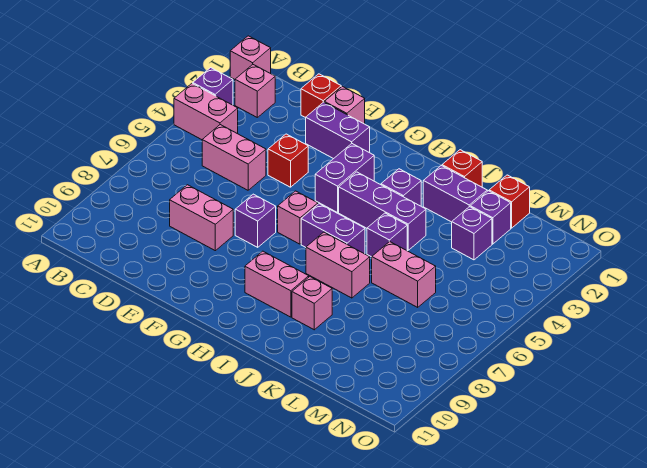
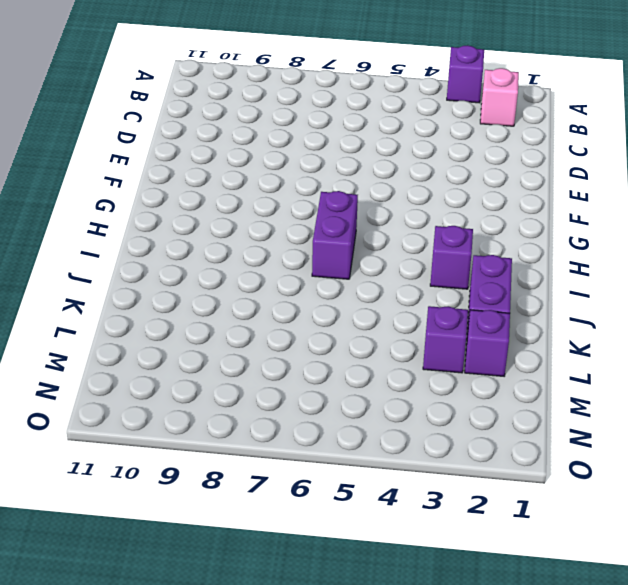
none -> pink brick A1 level 1
none -> pink brick A4:B4 level 1
none -> pink brick C5:D5 level 1

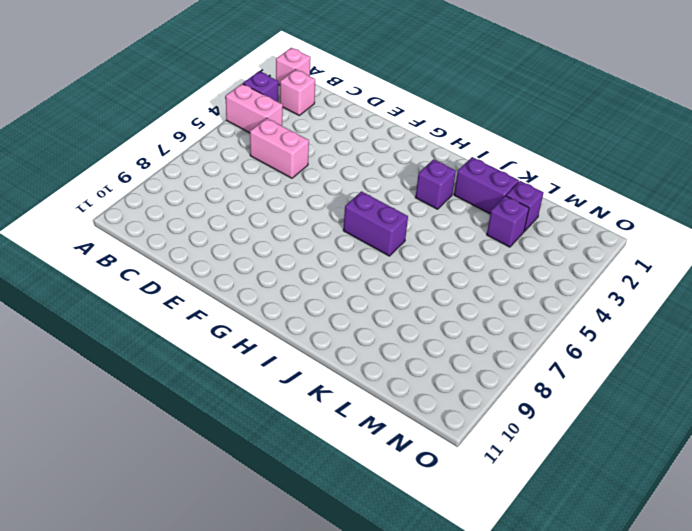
none -> red brick D1 level 1
none -> pink brick D8:E8 level 1
none -> pink brick E1 level 1

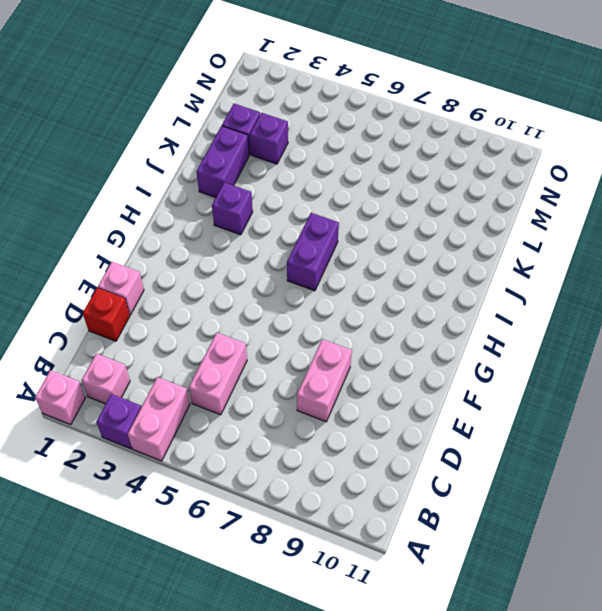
none -> purple brick E2:F2 level 1
none -> red brick E4 level 1
none -> purple brick F7 level 1

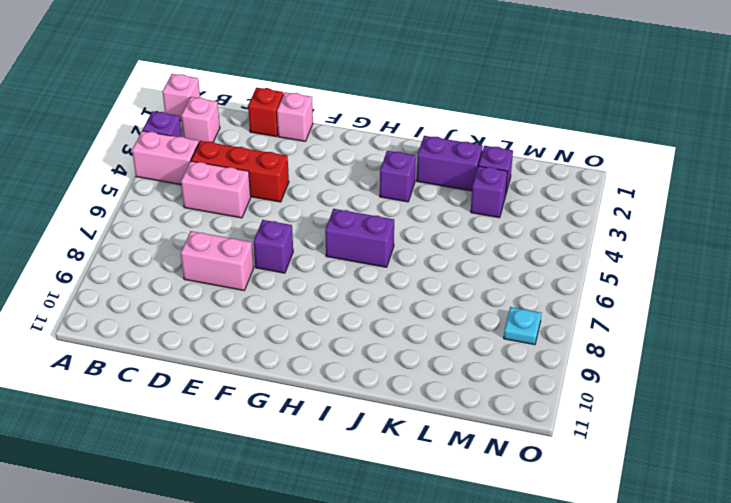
red brick C4:E4 level 1 -> red brick E4 level 1
cyan plate N8 level 1 -> none
none -> purple brick E2:F2 level 1
none -> purple brick G3:G4 level 1
none -> pink brick G6 level 1

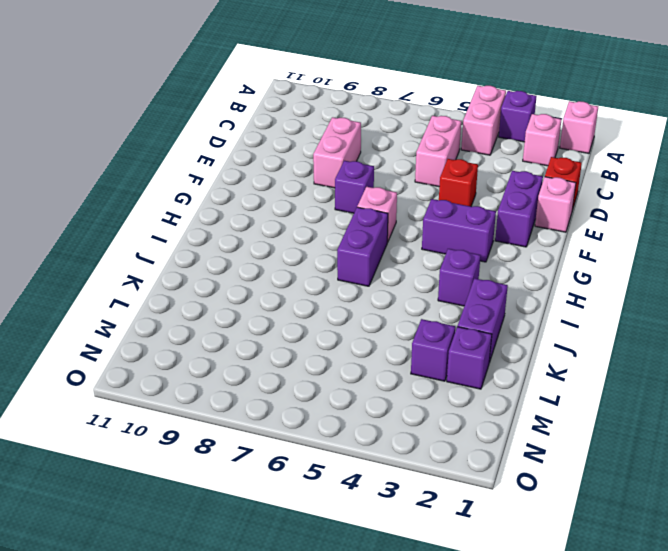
none -> purple brick H4:J4 level 1
none -> pink brick H9:I9 level 1
none -> pink brick I7:J7 level 1

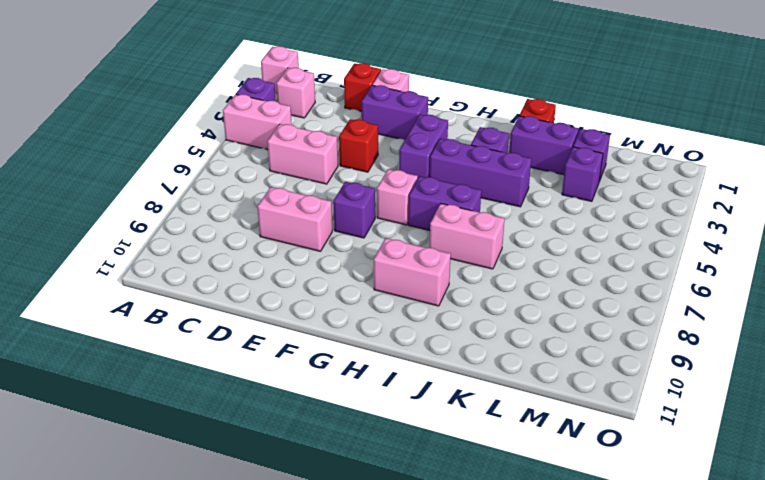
none -> purple brick J5 level 1
none -> pink brick J9 level 1
none -> pink brick K6:L6 level 1

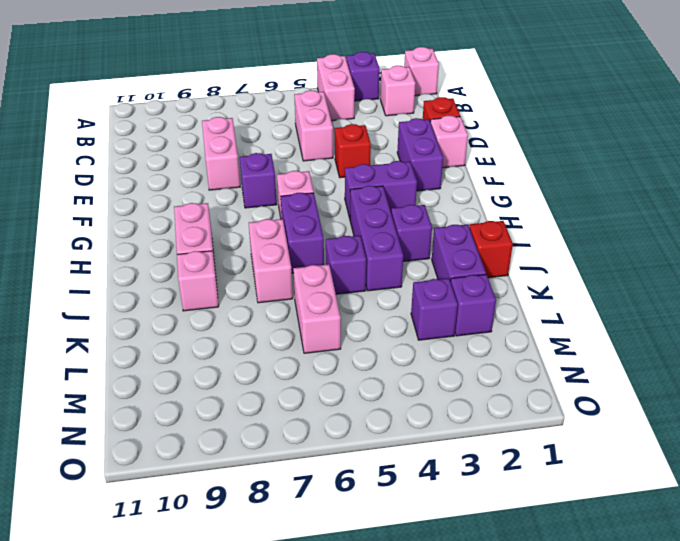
none -> red brick L1 level 1

